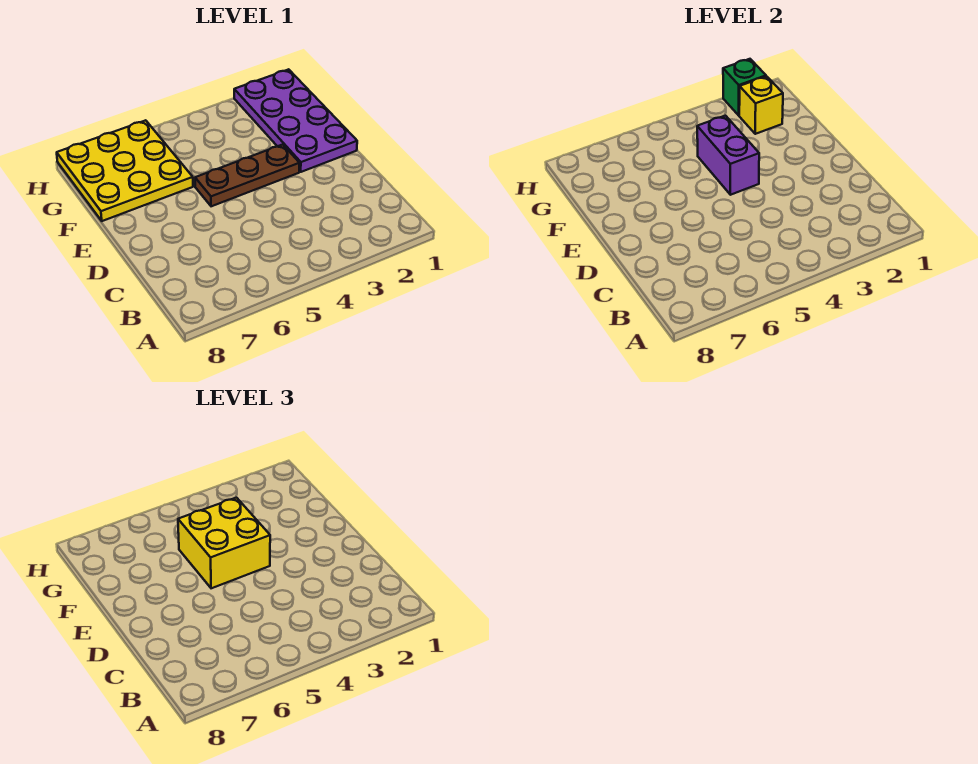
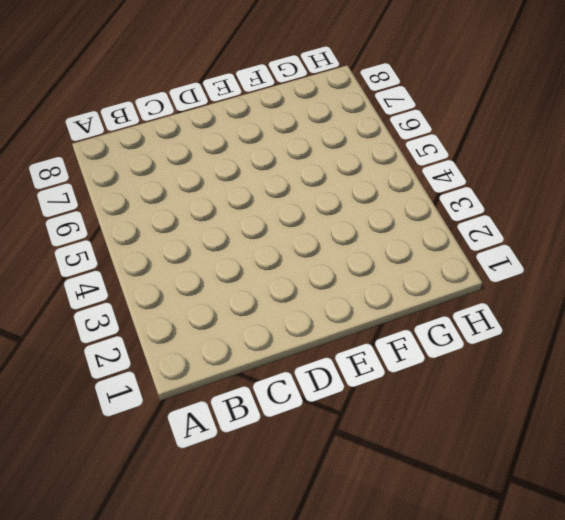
none -> purple plate E1:H2 level 1
none -> brown plate E3:E5 level 1

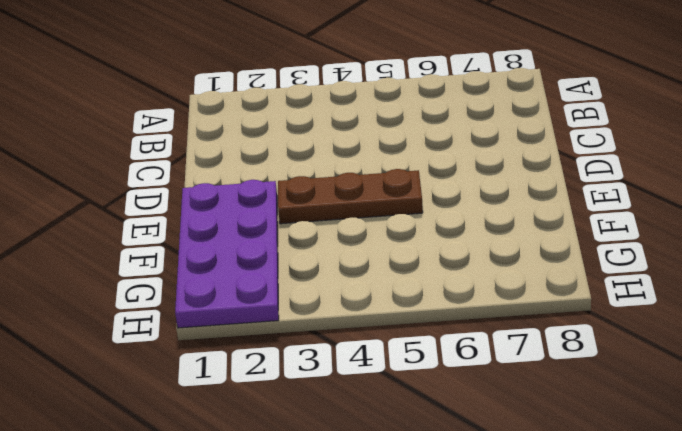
none -> yellow plate F6:H8 level 1
none -> purple brick E4:F4 level 2

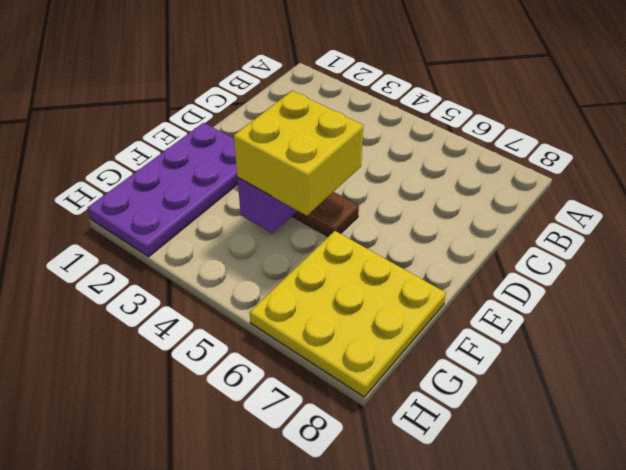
none -> yellow brick G2 level 2
none -> green brick H2 level 2

